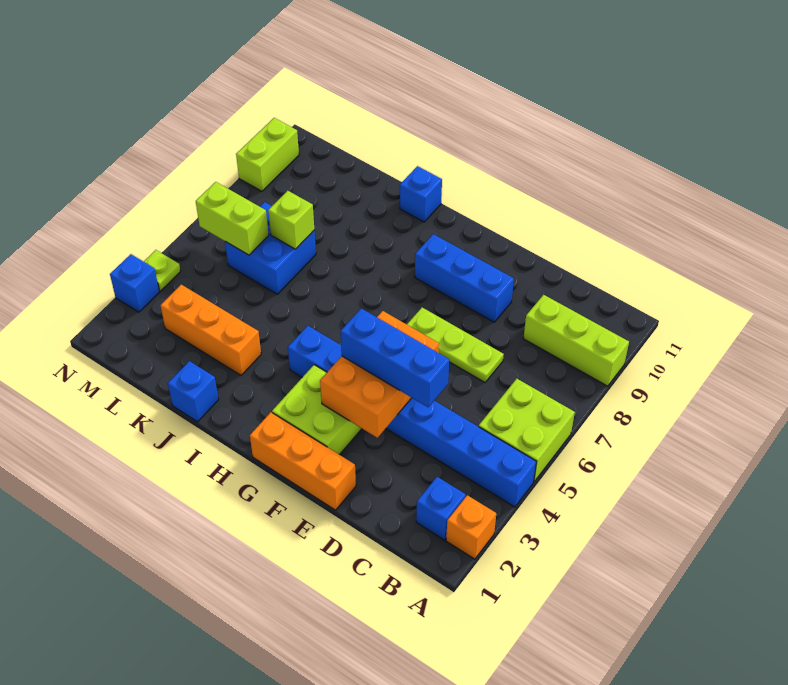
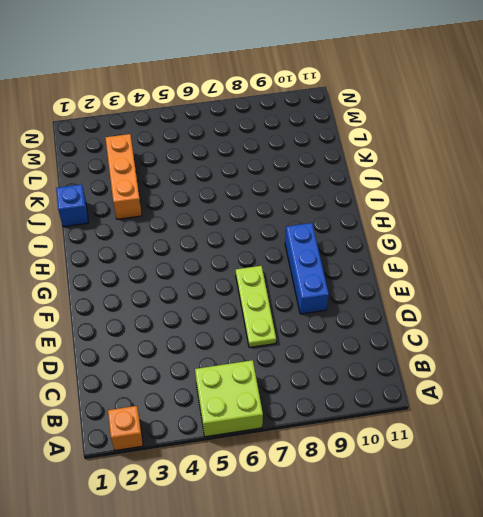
none -> blue brick A4:H4 level 1
none -> lime brick A9:C9 level 1
none -> blue brick B2 level 1

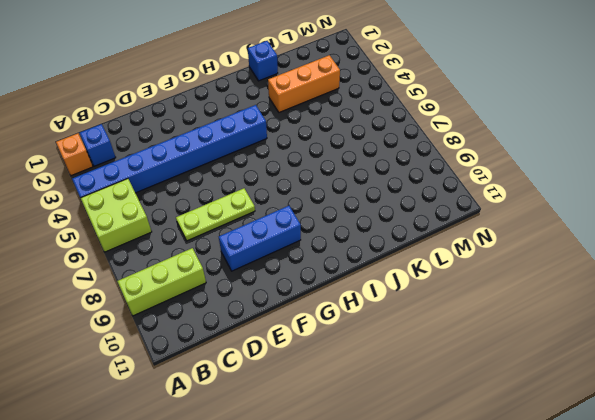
none -> orange brick E1:G1 level 1
none -> lime brick F2:G3 level 1
none -> blue brick I11 level 1

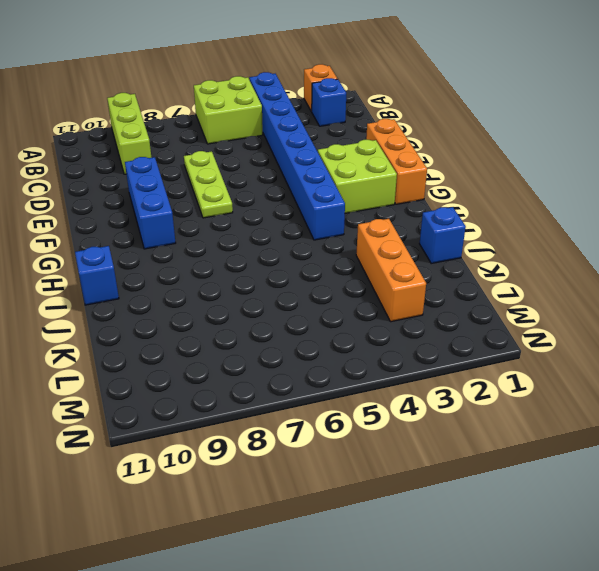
none -> blue brick K6:L7 level 1
none -> blue brick N3 level 1
none -> lime plate N4 level 1

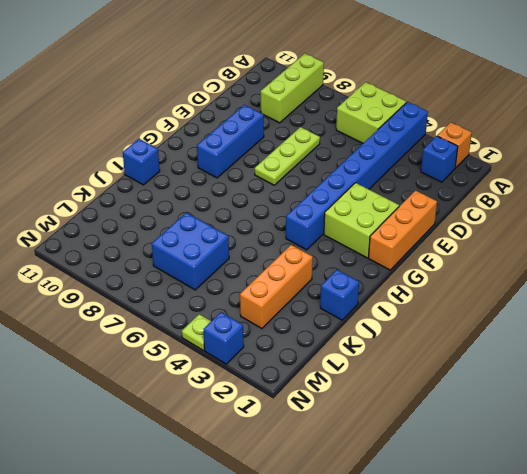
none -> lime brick N9:N10 level 1
none -> orange brick E3:F5 level 2
none -> lime brick K7 level 2

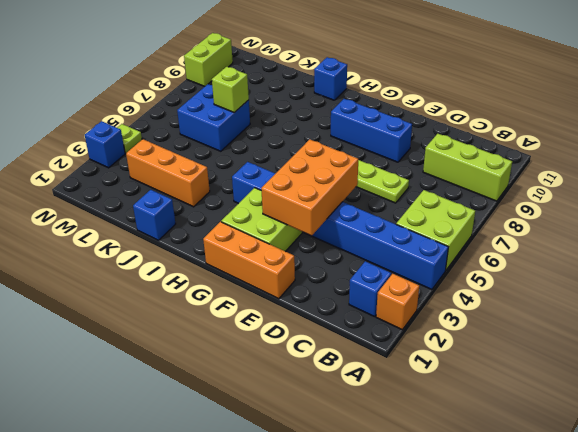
none -> lime brick L6:M6 level 2
none -> blue brick D4:F4 level 3

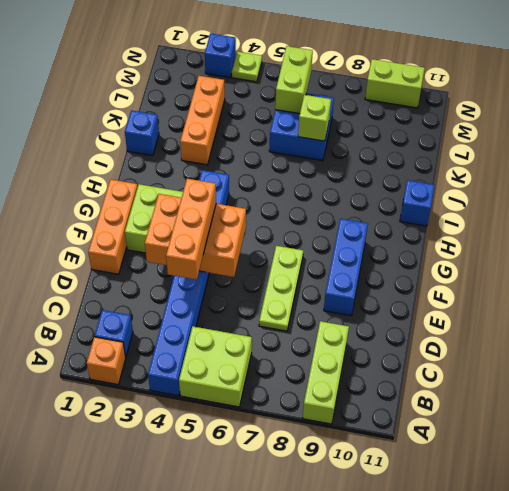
orange brick D4:F4 level 3 -> blue brick D4:F4 level 3

